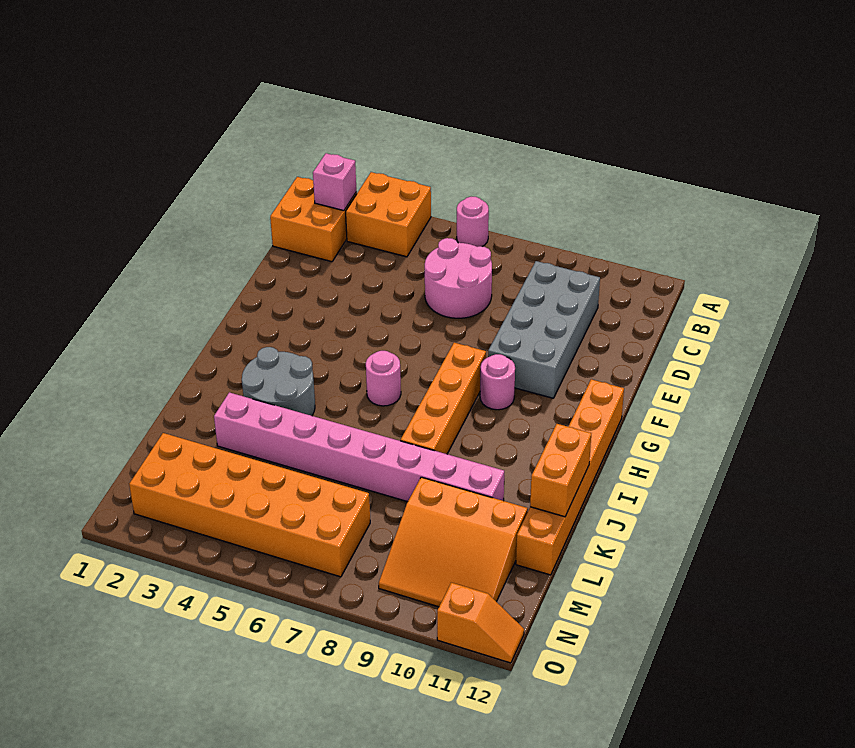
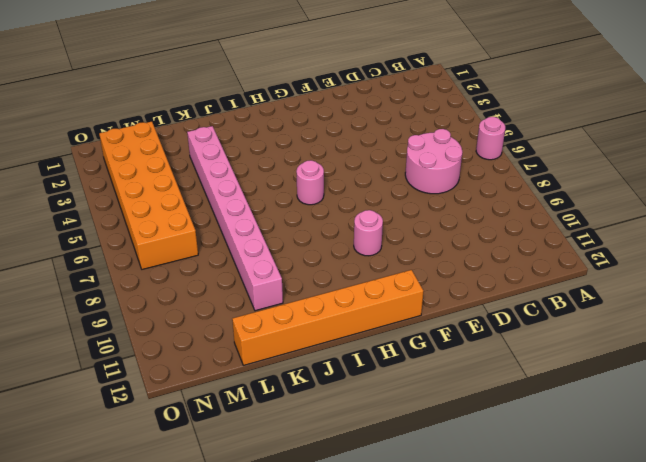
none -> orange brick A3:B4 level 1
none -> orange brick B1:C2 level 1
none -> grey brick C9:F10 level 1

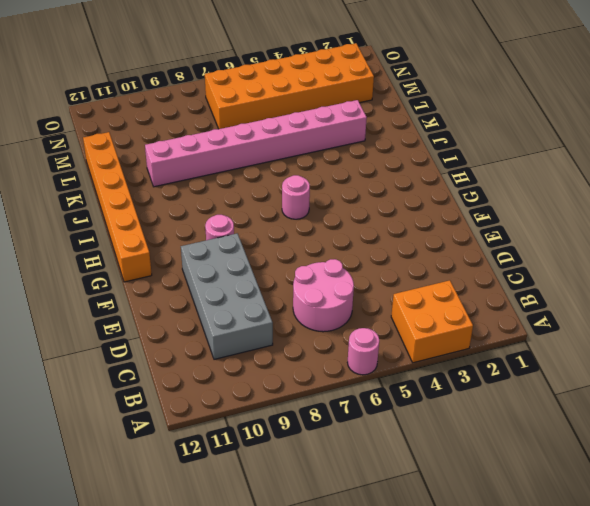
none -> orange brick B1:C2 level 1
none -> orange brick G8:J8 level 1
none -> grey round brick I3:J4 level 1

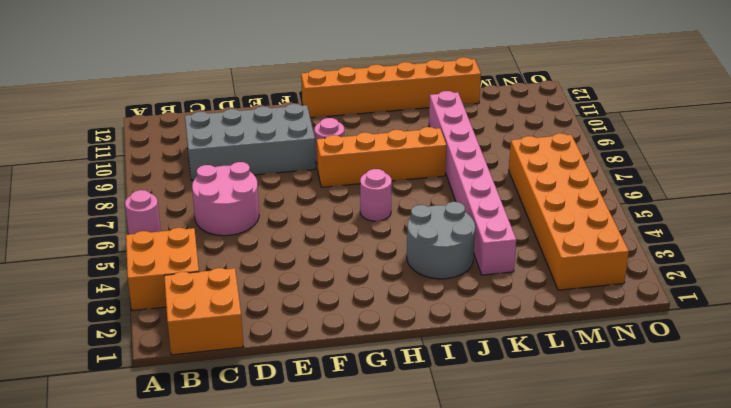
none -> orange slope L9:N11 level 1 top L
none -> orange slope O11:O12 level 1 top 11
none -> pink brick B2 level 2

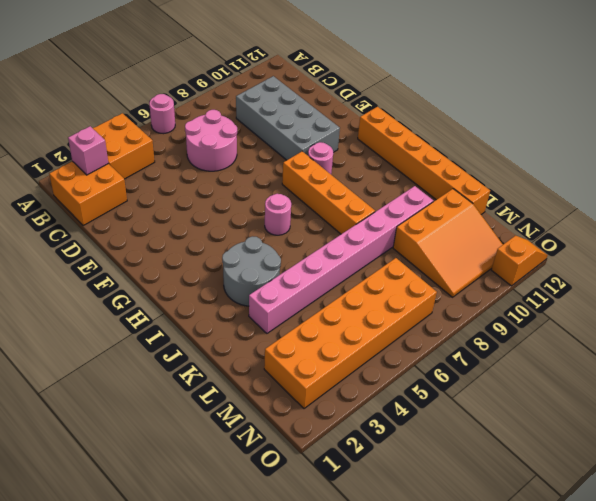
none -> orange brick J12:K12 level 2

